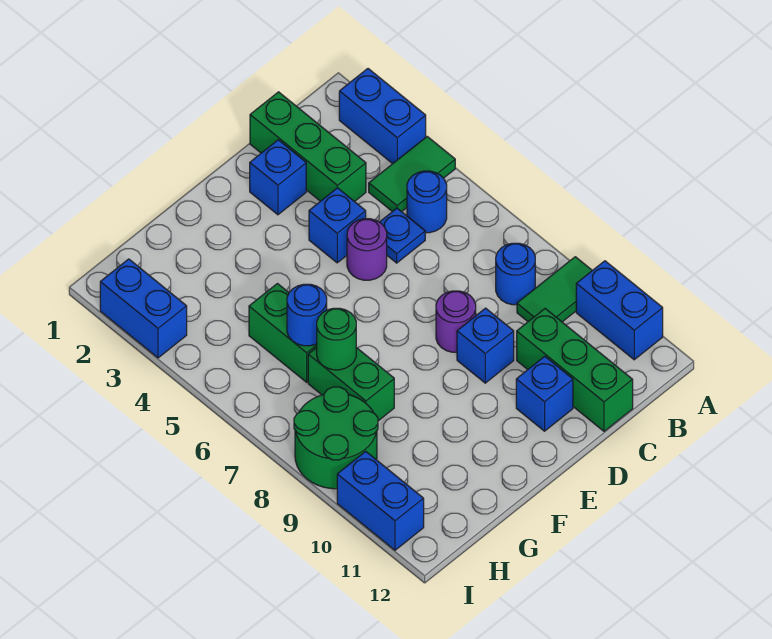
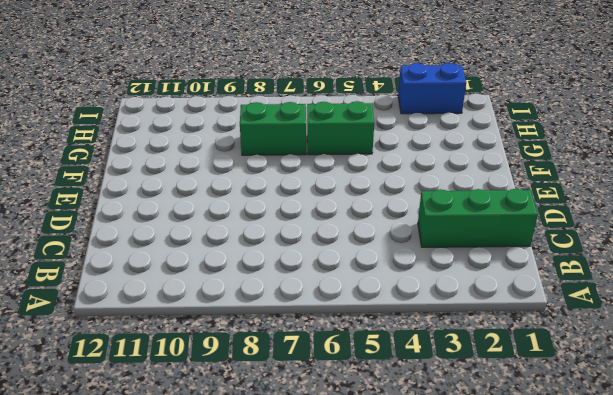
none -> blue brick A2:A3 level 1
none -> green tile A4:B4 level 1
none -> green tile A9:B9 level 1

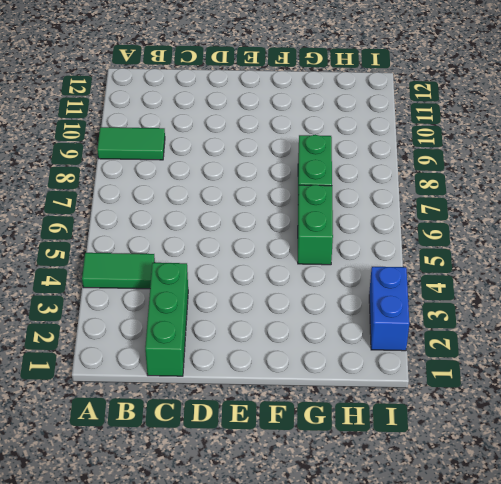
none -> blue brick A2:A3 level 1
none -> blue brick A10:A11 level 1
none -> blue round brick B5 level 1

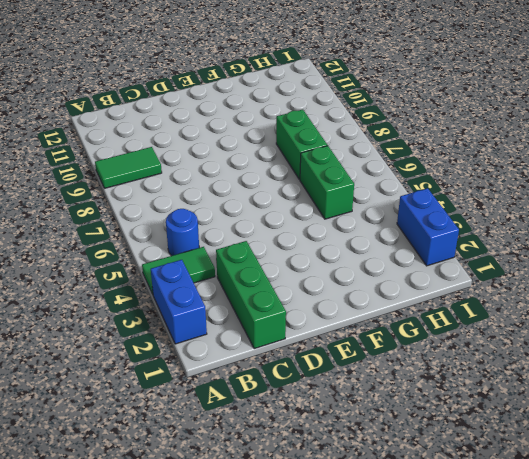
none -> blue brick A10:A11 level 1
none -> blue round brick B8 level 1
none -> blue plate C5 level 1

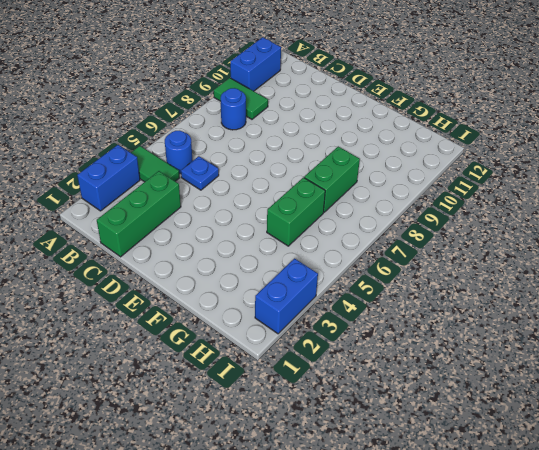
none -> green brick C10:C12 level 1
none -> blue brick D2 level 1
none -> blue brick D4 level 1

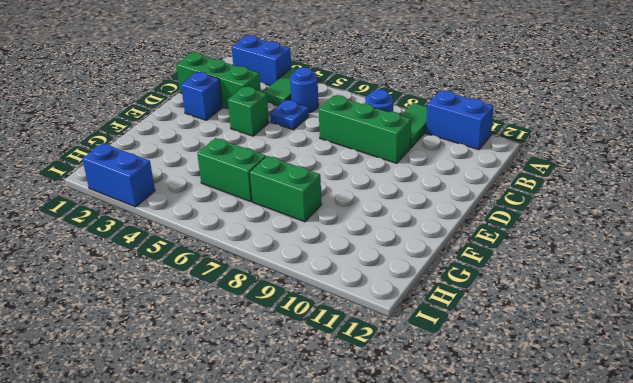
green brick C7:C9 level 1 -> green brick C10:C12 level 1
green brick D4 level 1 -> blue brick D4 level 1
none -> purple round brick D5 level 1
none -> purple round brick D8 level 1
none -> blue brick D9 level 1

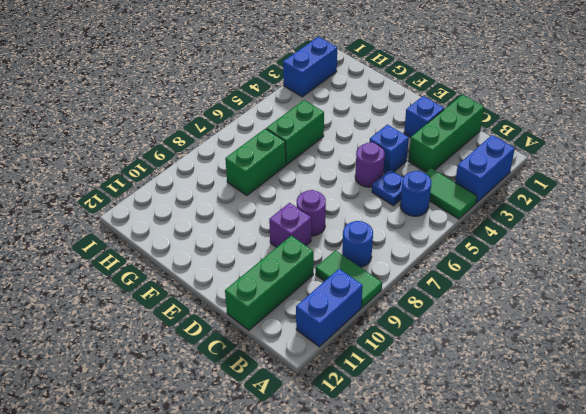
purple brick D9 level 1 -> blue brick D9 level 1
none -> blue brick D11 level 1
none -> green round brick H8:I9 level 1
none -> blue brick I10:I11 level 1

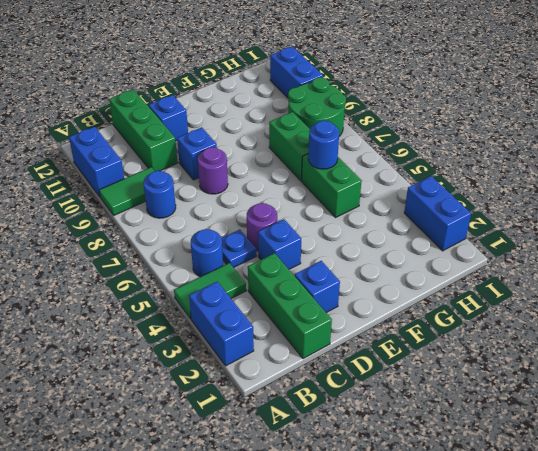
none -> green round brick G7 level 2

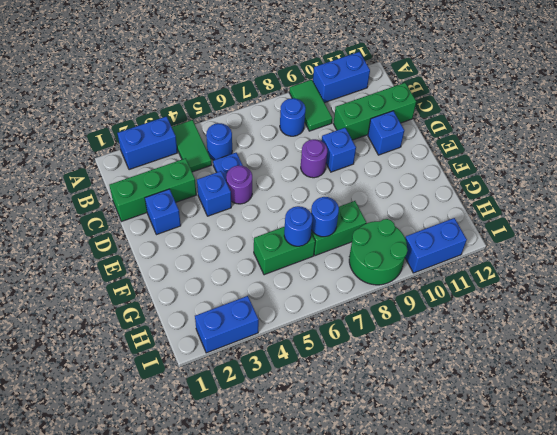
blue round brick G7 level 2 -> green round brick G7 level 2

